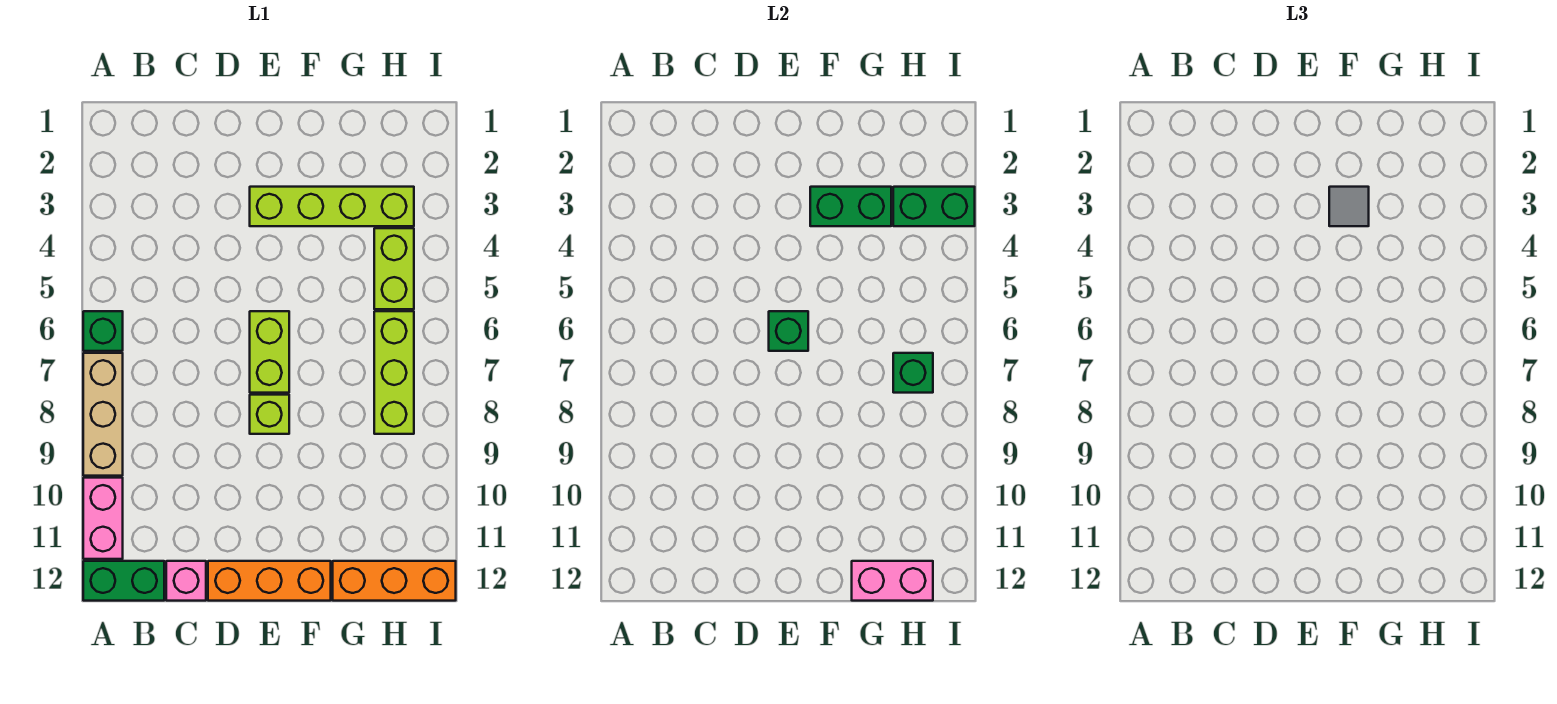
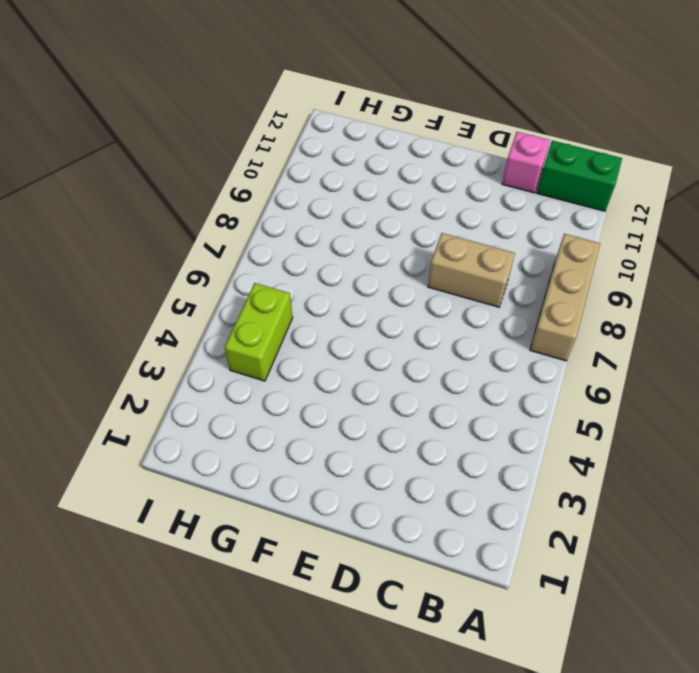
tan brick C8:D8 level 1 -> none
none -> green brick A6 level 1
none -> pink brick A10:A11 level 1
none -> orange brick D12:F12 level 1

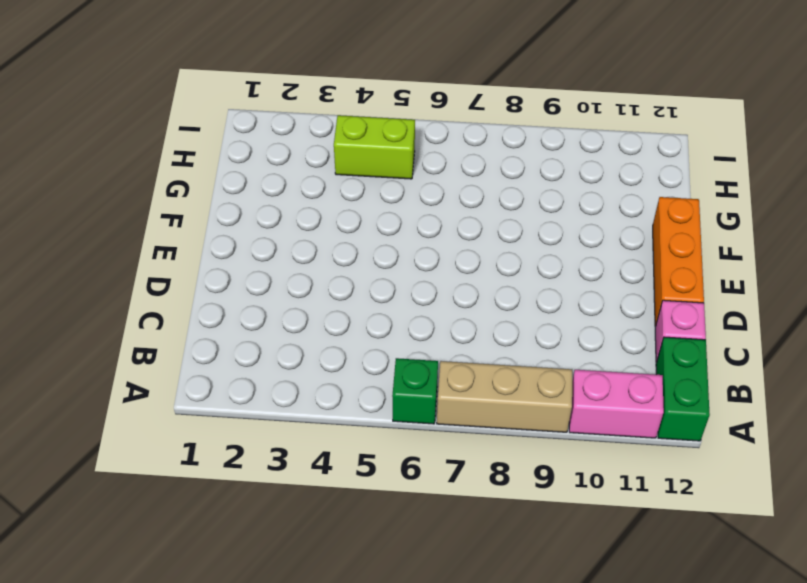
none -> lime brick E3:H3 level 1
none -> lime brick E6:E7 level 1
none -> lime brick E8 level 1

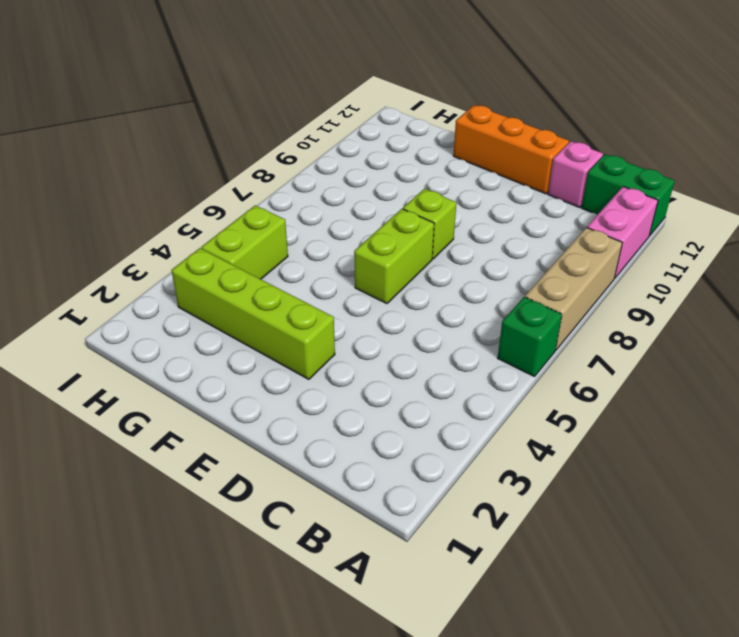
none -> orange brick G12:I12 level 1
none -> lime brick H6:H8 level 1
none -> green brick E6 level 2

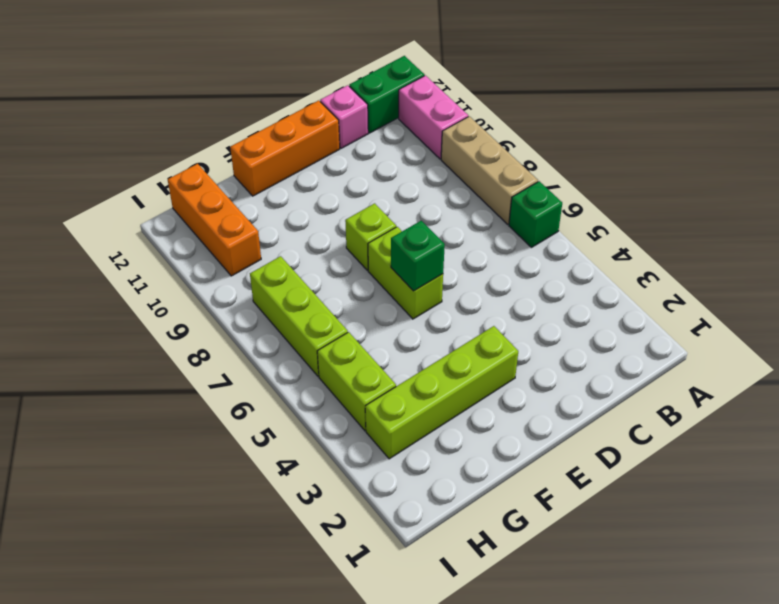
orange brick H10:H12 level 1 -> orange brick G12:I12 level 1
none -> green brick F3:G3 level 2
none -> pink brick G12:H12 level 2
none -> green brick H3:I3 level 2

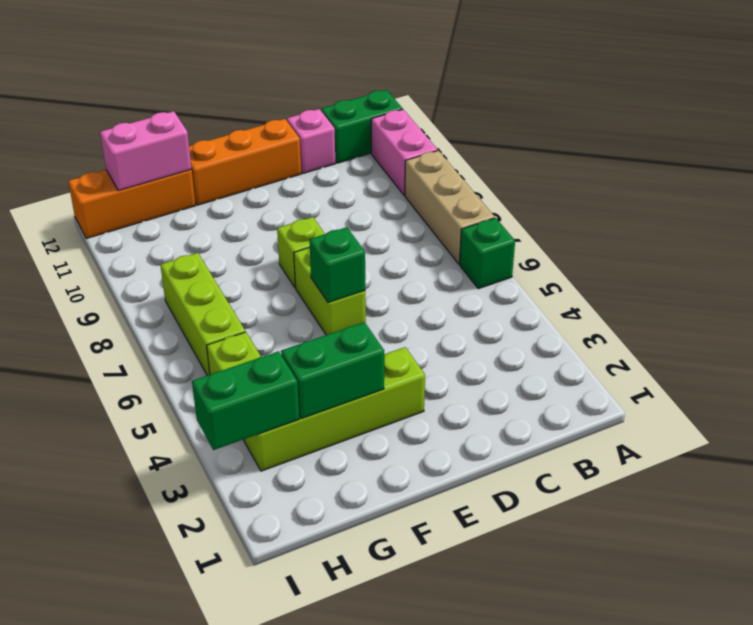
none -> green brick H7 level 2
none -> grey tile F3 level 3

